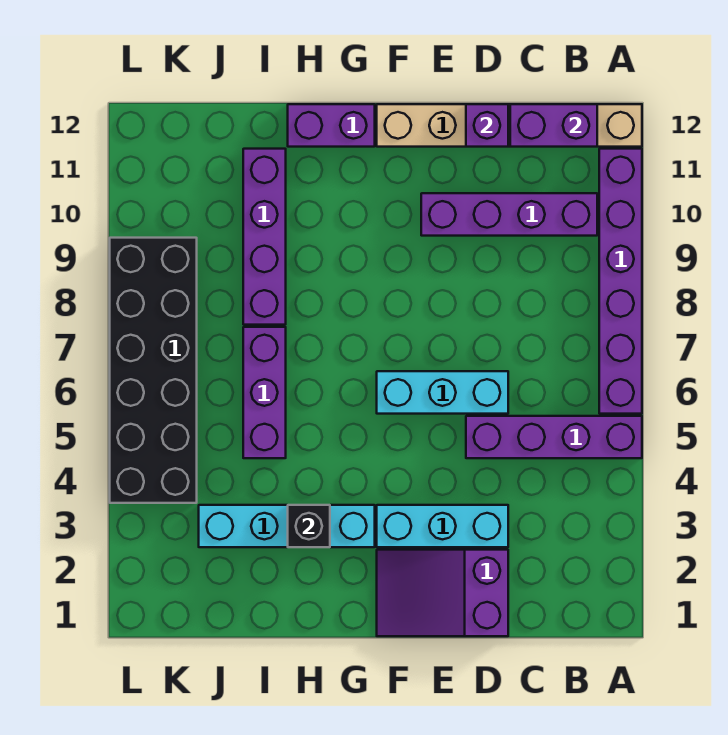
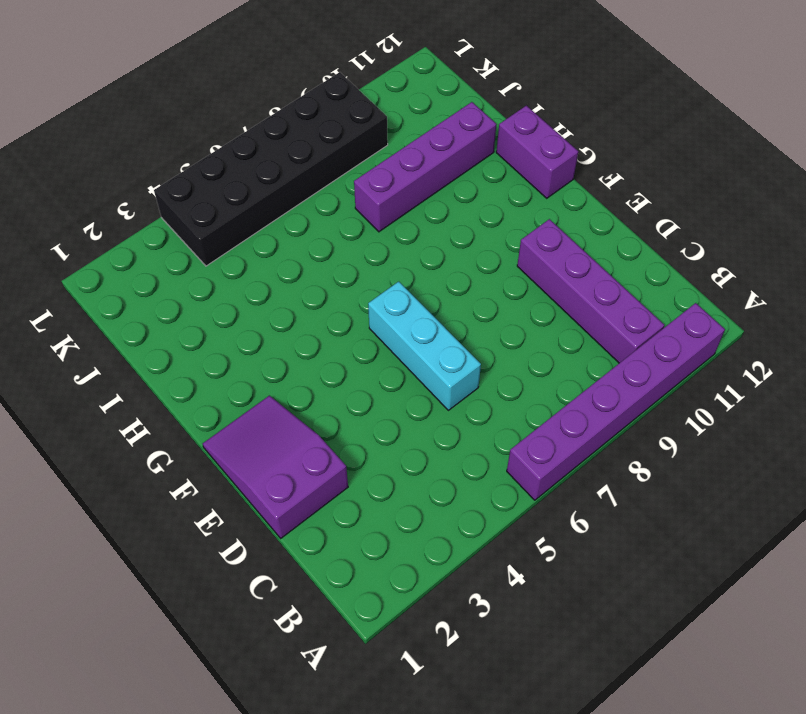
none -> purple brick A5:D5 level 1
none -> tan brick A12:F12 level 1
none -> cyan brick D3:F3 level 1

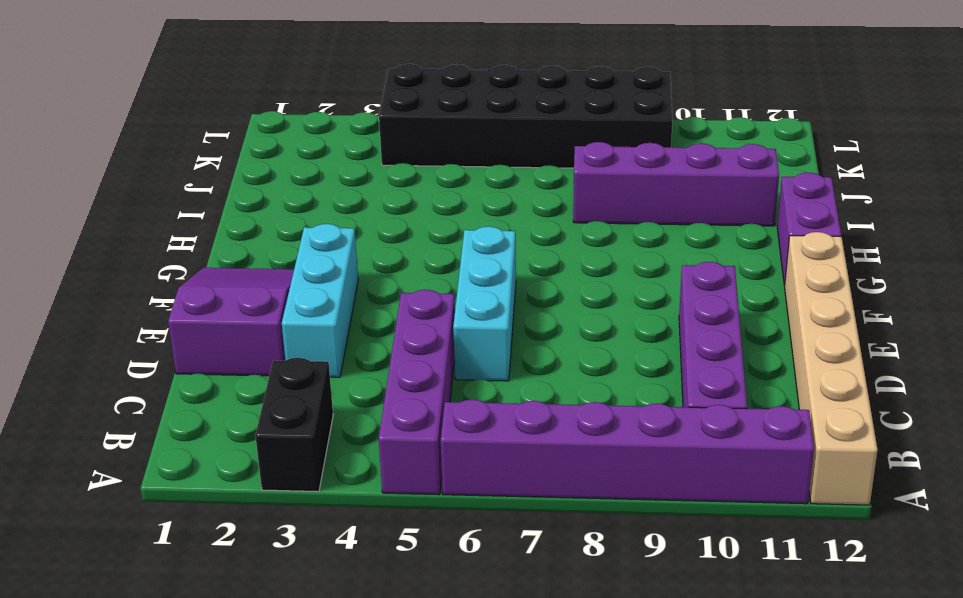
black brick A3:B3 level 1 -> none
none -> cyan brick G3:J3 level 1
none -> purple brick I5:I7 level 1
none -> purple brick B12:C12 level 2

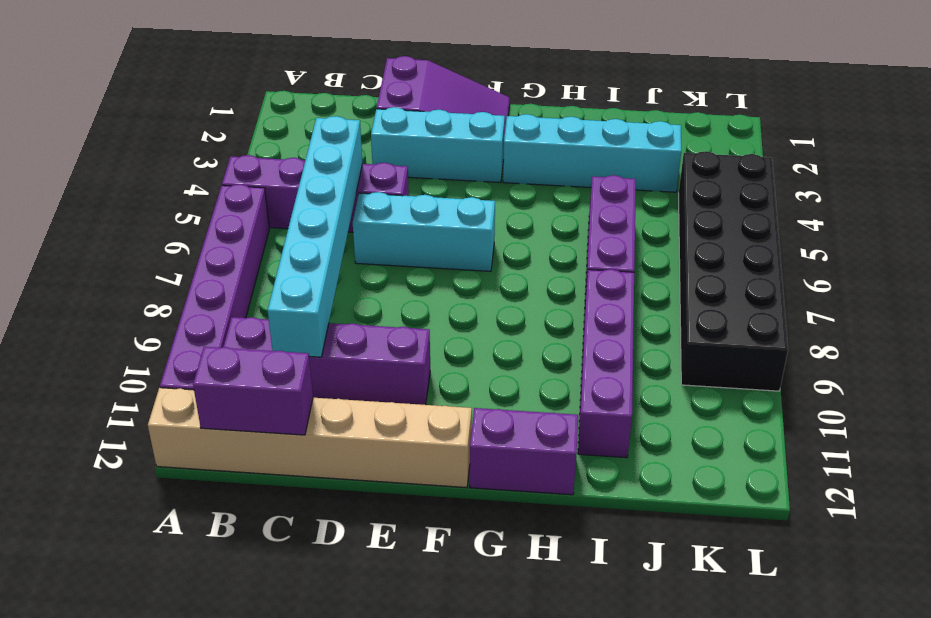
cyan brick C5:C10 level 2 -> none
none -> purple brick D12 level 2
none -> black brick H3 level 2

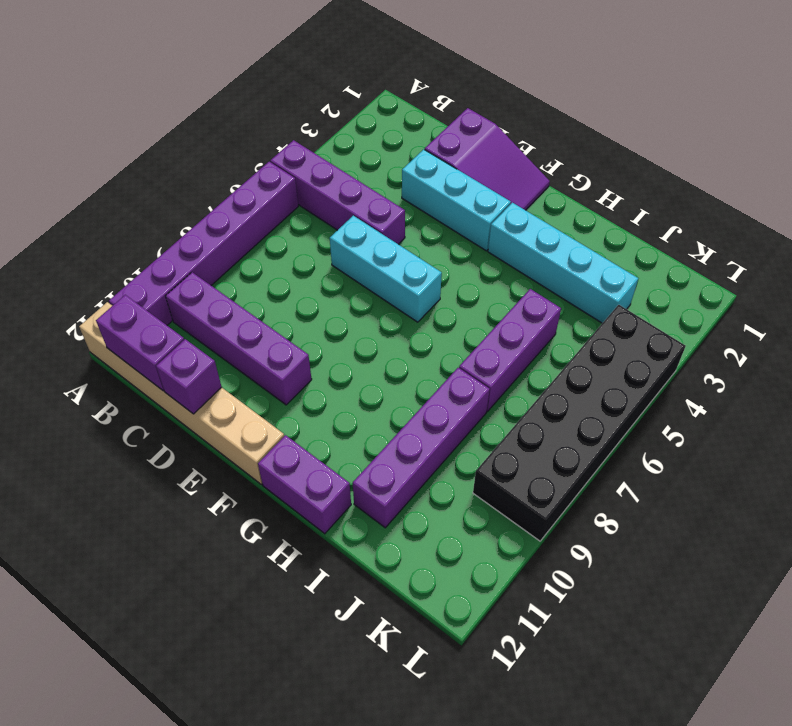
none -> black brick H3 level 2

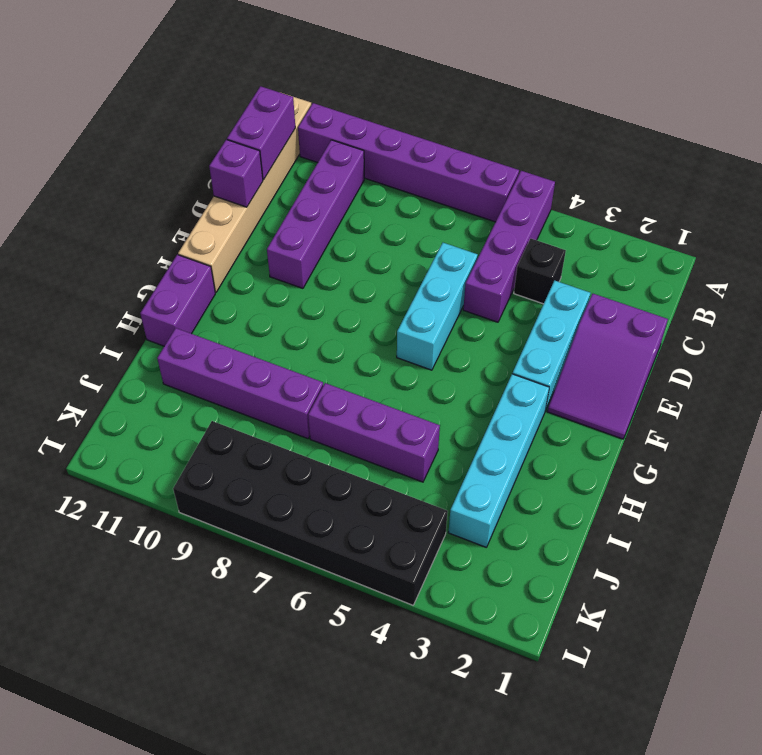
black brick C4 level 1 -> black brick H3 level 2

